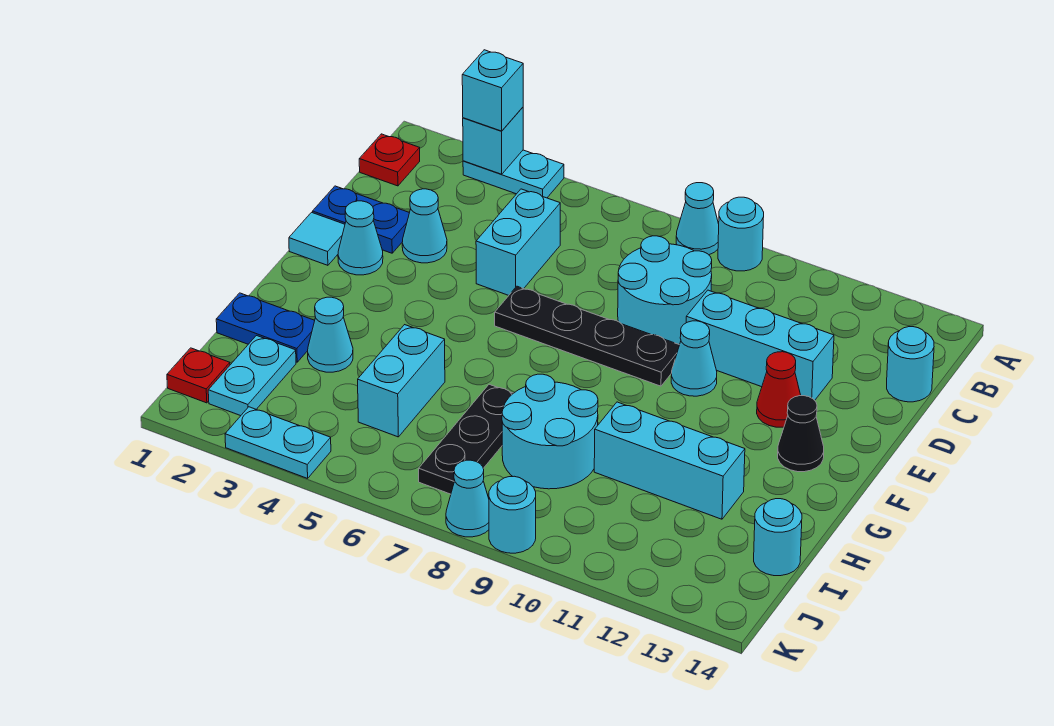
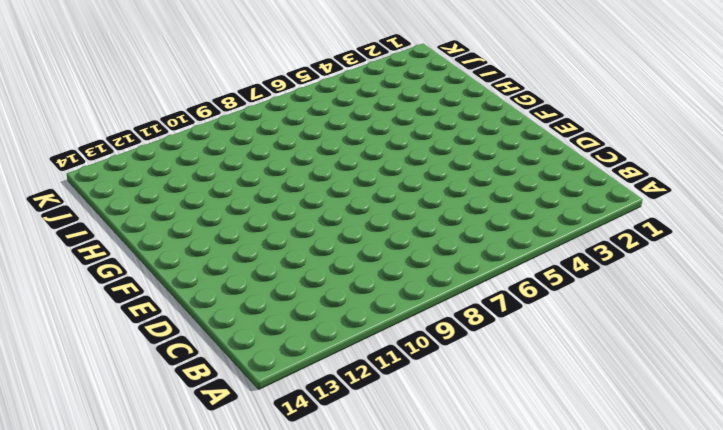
none -> cyan plate A3:A4 level 1
none -> cyan cone A8 level 1
none -> cyan round brick A9 level 1
none -> red plate B1 level 1

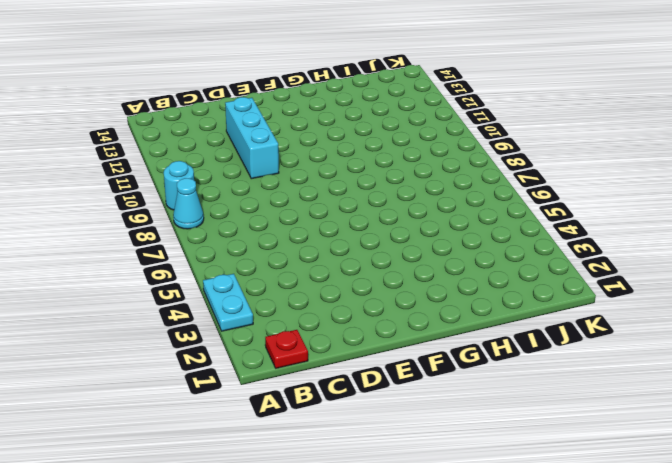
none -> cyan brick C5:D5 level 1
none -> cyan round brick C8:D9 level 1
none -> cyan round brick C14 level 1
none -> blue plate D1:D2 level 1

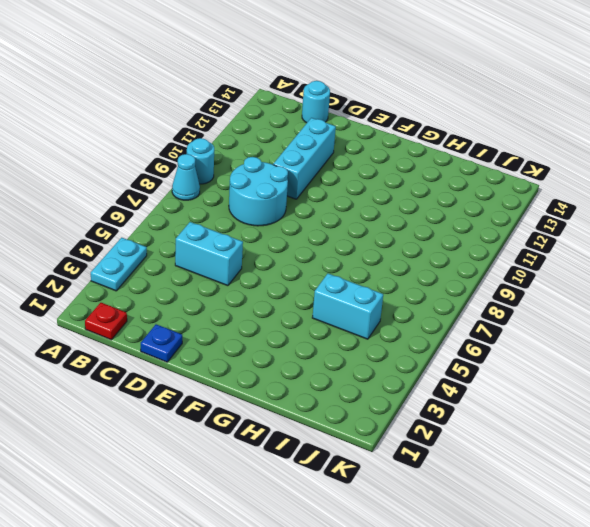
blue plate D1 level 1 -> blue plate D1:D2 level 1
none -> cyan cone D3 level 1
none -> cyan tile E1 level 1
none -> cyan cone E2 level 1
none -> black plate E6:E9 level 1

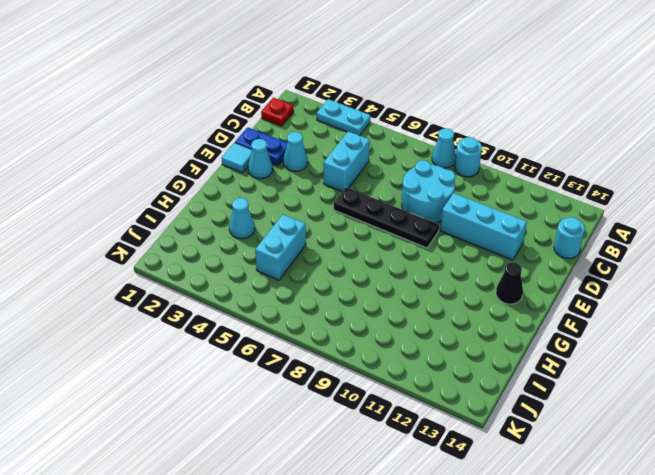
none -> cyan cone E10 level 1
none -> red cone E12 level 1
none -> blue plate H1:H2 level 1
none -> black plate H7:J7 level 1

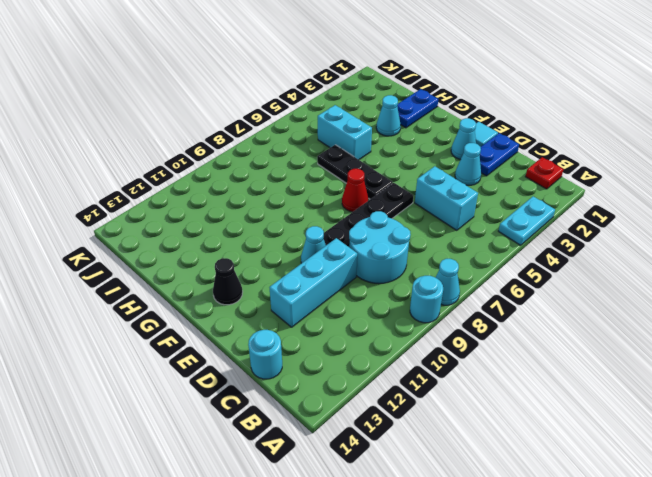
black plate F6:H6 level 1 -> black plate H7:J7 level 1
red cone F7 level 1 -> red cone E12 level 1
none -> cyan round brick H8:I9 level 1
none -> cyan brick H10:H12 level 1
none -> cyan plate I2:J2 level 1
none -> cyan round brick I14 level 1

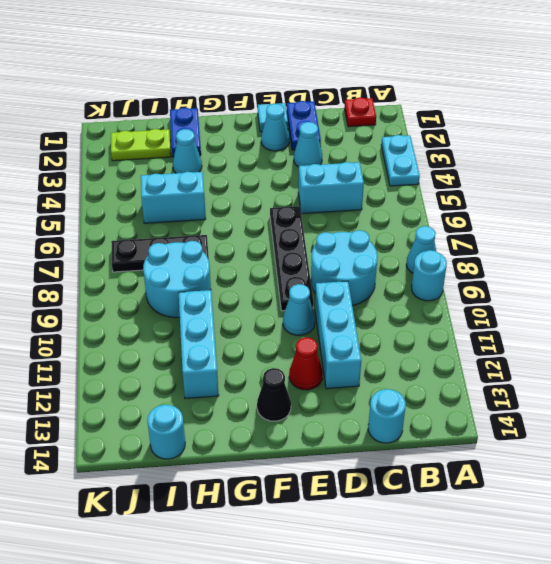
lime plate I2:J2 level 1 -> cyan plate I2:J2 level 1
none -> red plate J1 level 1
none -> cyan plate K3:K4 level 1
none -> cyan cone K8 level 1
none -> cyan round brick K9 level 1

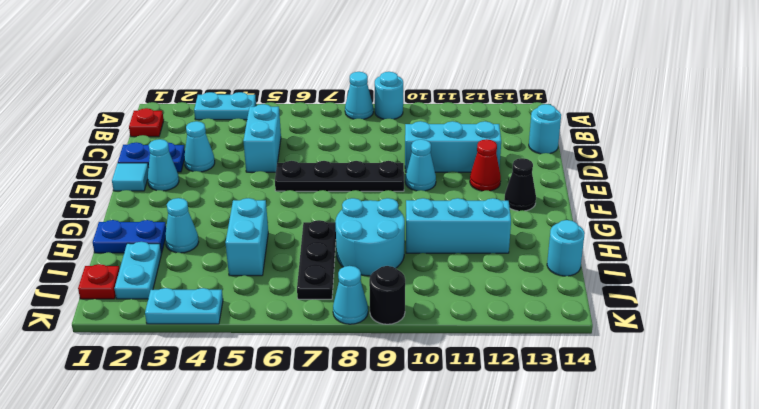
black round brick K9 level 1 -> cyan round brick K9 level 1
none -> cyan round brick C8:D9 level 1
none -> cyan brick A3 level 2
none -> cyan brick A3 level 3

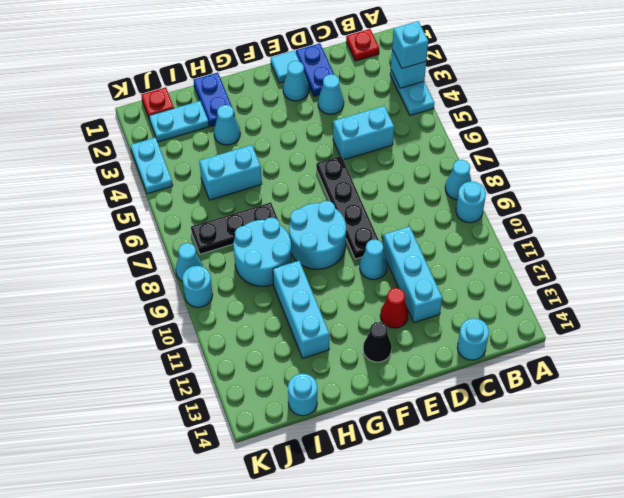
cyan round brick F8:G9 level 1 -> cyan round brick C8:D9 level 1

